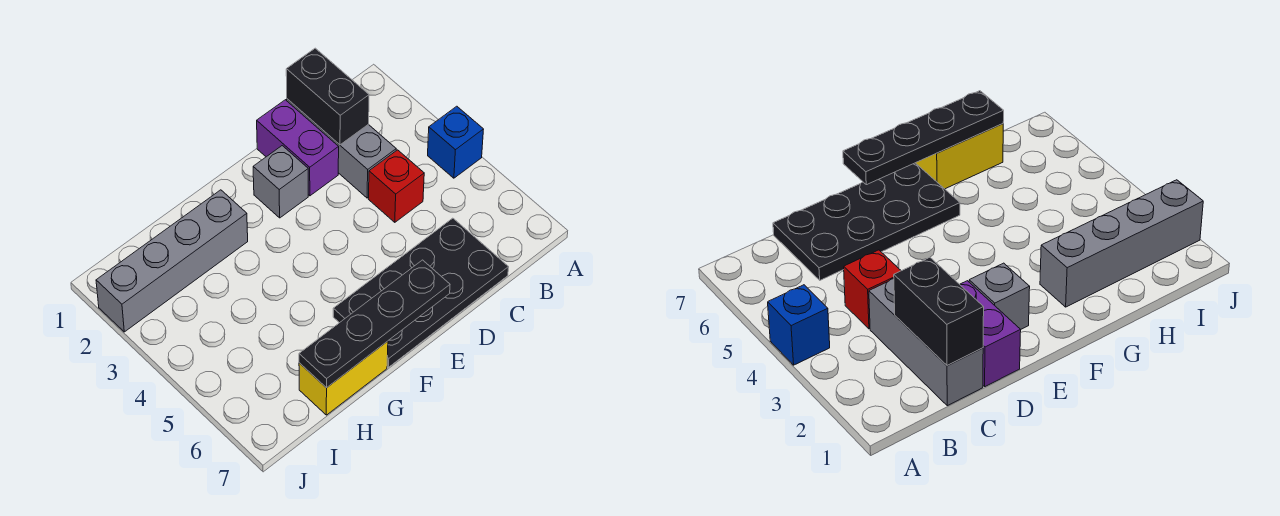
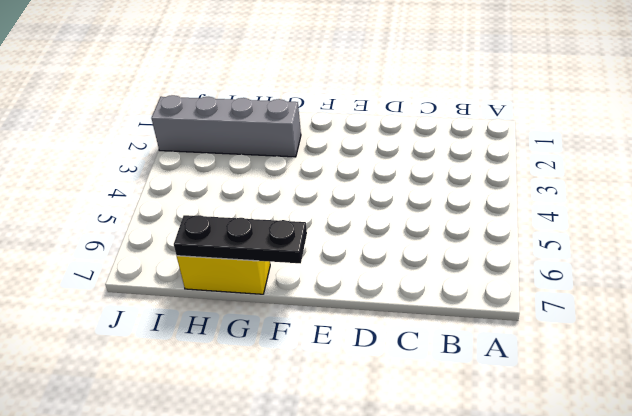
black plate F7:H7 level 2 -> black plate E7:H7 level 2
none -> blue brick A4 level 1
none -> grey brick C1:C3 level 1

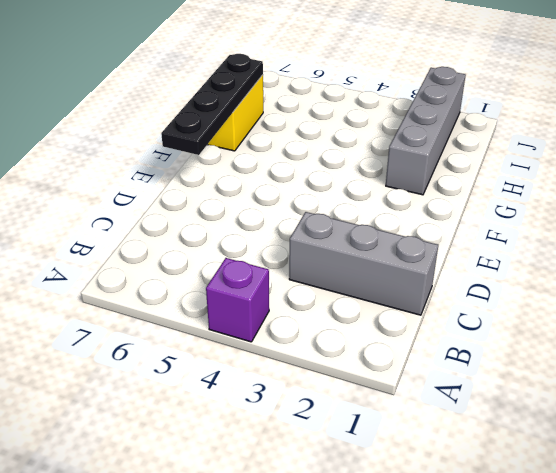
purple brick A4 level 1 -> blue brick A4 level 1
none -> red brick C4 level 1
none -> black plate C6:F7 level 1

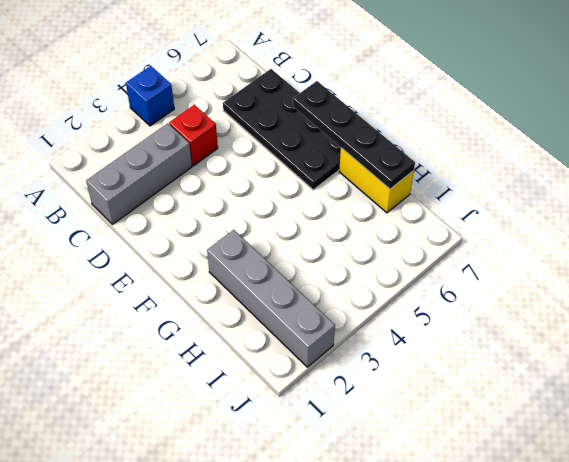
none -> purple brick D1:D2 level 1
none -> grey brick E2 level 1

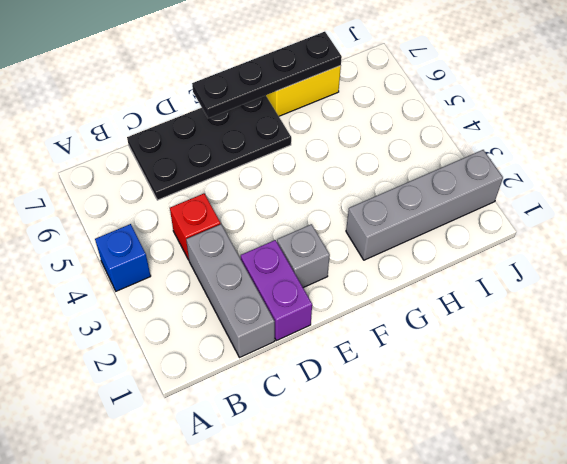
none -> black brick C1:C2 level 2

